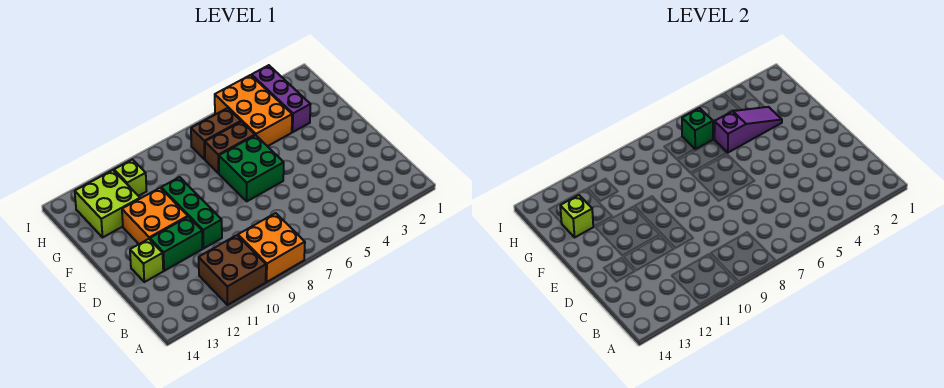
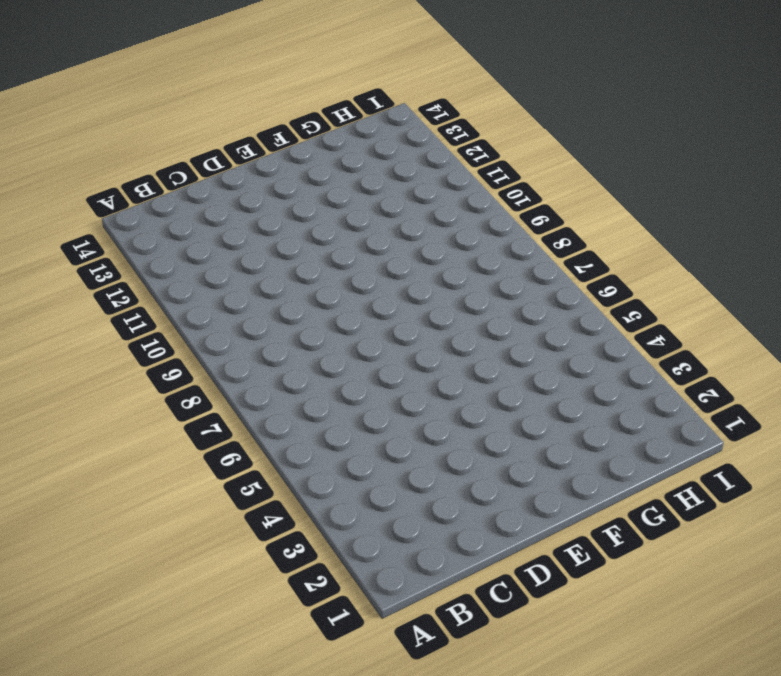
none -> orange brick A8:B9 level 1
none -> brown brick A10:B11 level 1
none -> green brick D10:F10 level 1

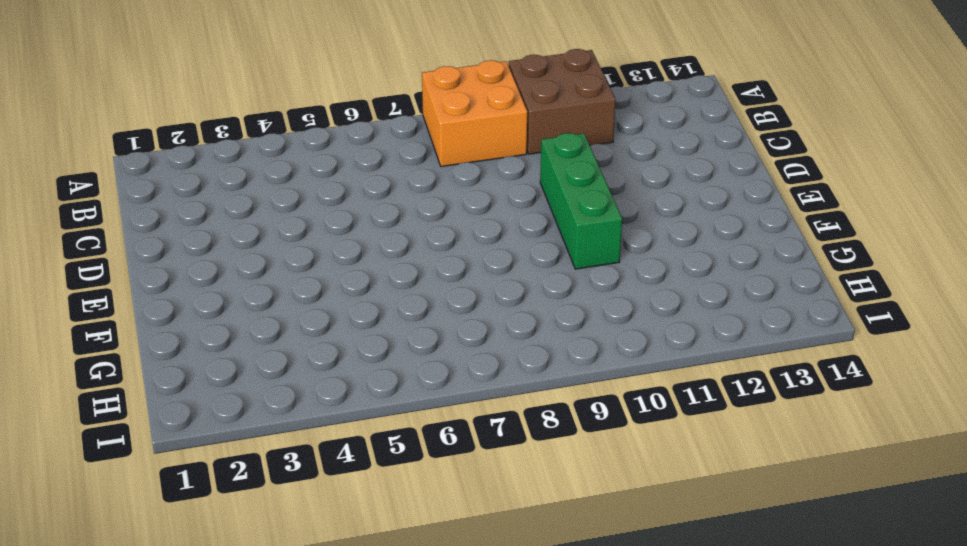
none -> green brick D11:D12 level 1
none -> lime brick D13 level 1
none -> green brick E6:F7 level 1

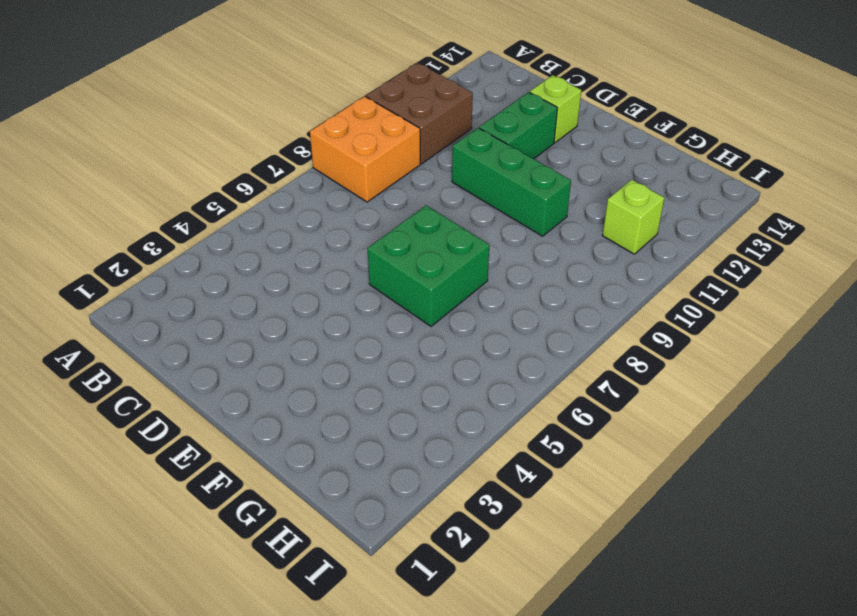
none -> orange brick E11:F12 level 1
none -> purple brick G3:I3 level 1
none -> orange brick G4:I5 level 1

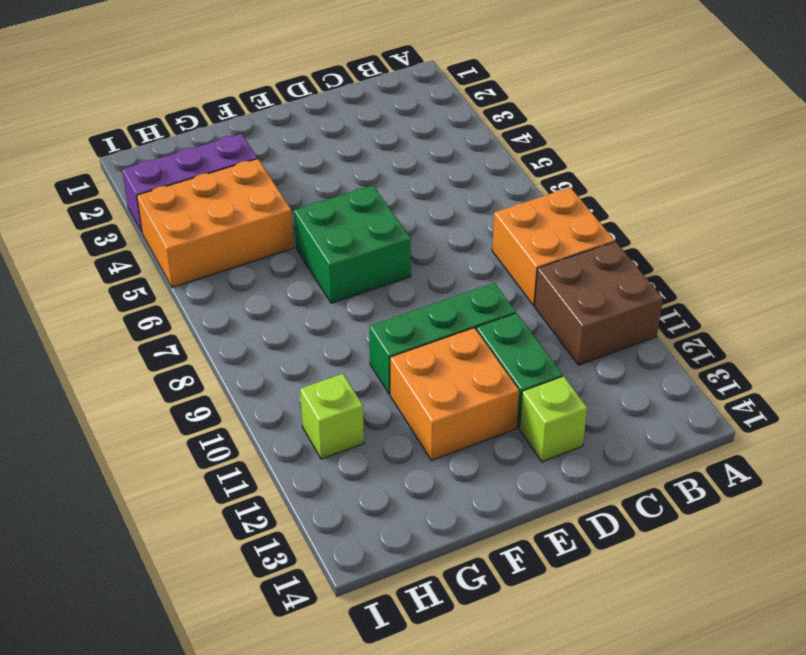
none -> brown brick G6:G7 level 1
none -> lime brick G12:H13 level 1
none -> brown brick H6:H7 level 1

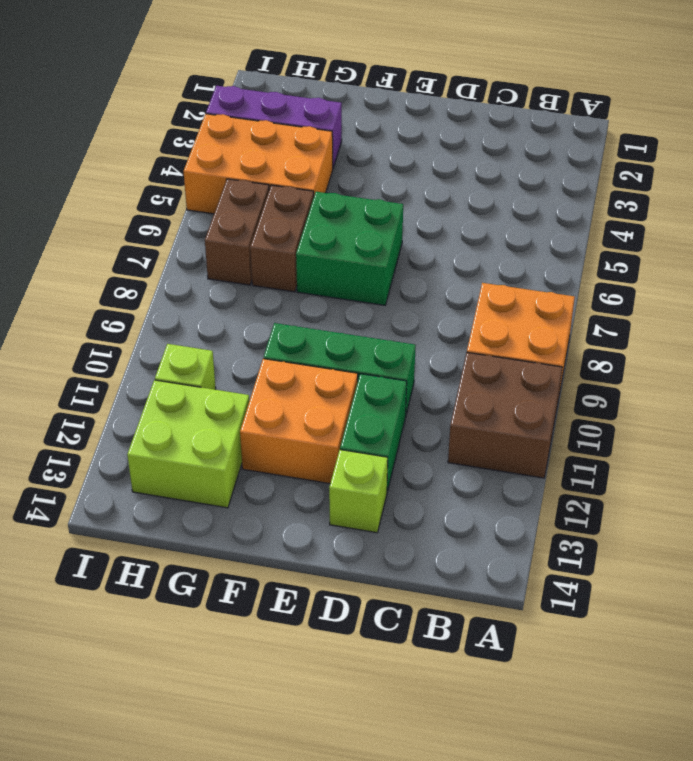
none -> purple slope G3:G5 level 2 top 5
none -> lime brick G13 level 2
none -> green brick H6 level 2

